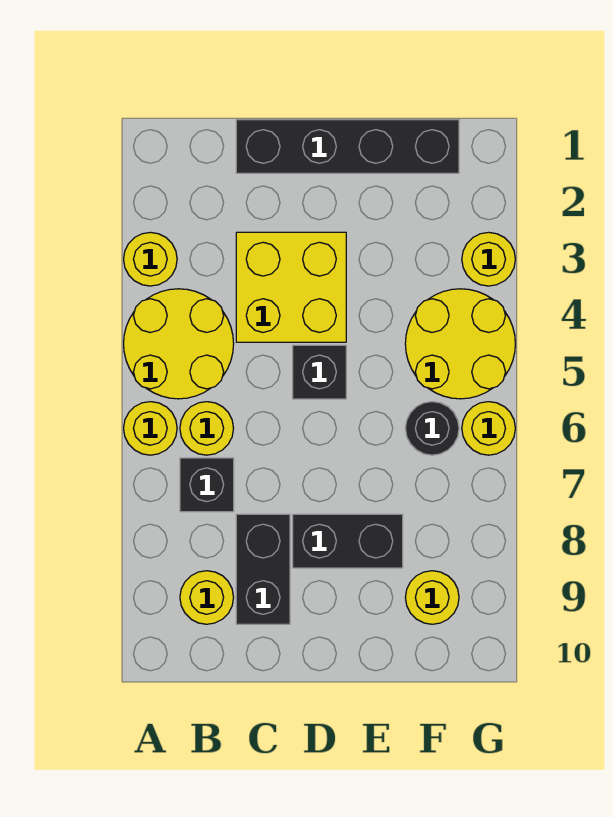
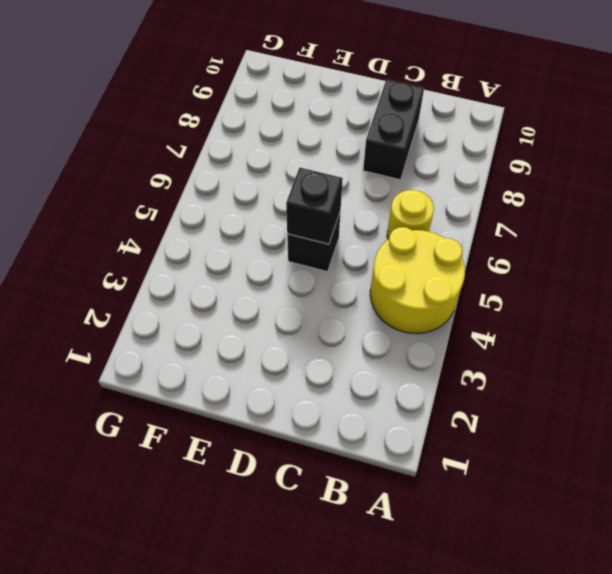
black brick D5 level 2 -> black brick B7 level 1
none -> yellow round brick A3 level 1
none -> yellow round brick A6 level 1
none -> yellow round brick B9 level 1

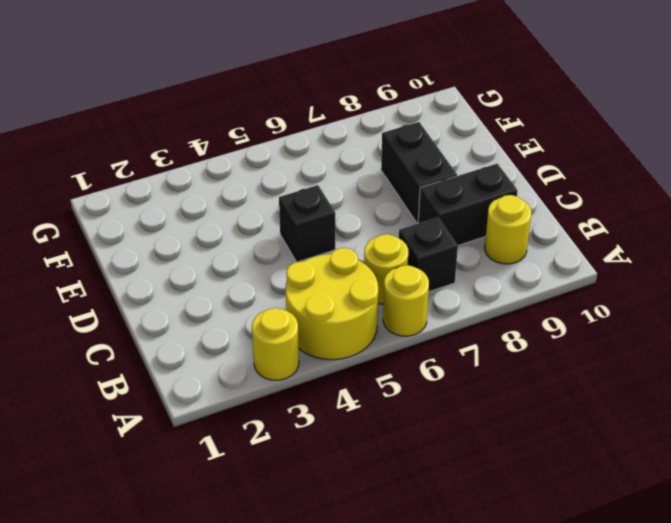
none -> black brick C1:F1 level 1
none -> yellow brick C3:D4 level 1
none -> yellow round brick F4:G5 level 1

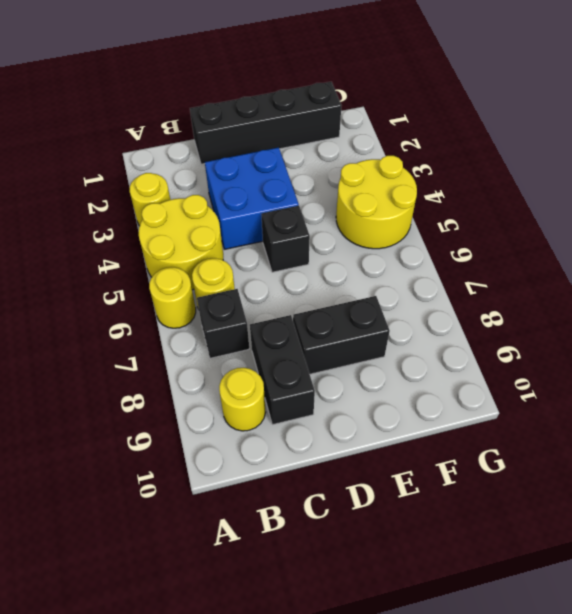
blue brick C3:D4 level 1 -> yellow brick C3:D4 level 1
none -> black round brick F6 level 1
none -> yellow round brick F9 level 1
none -> yellow round brick G3 level 1

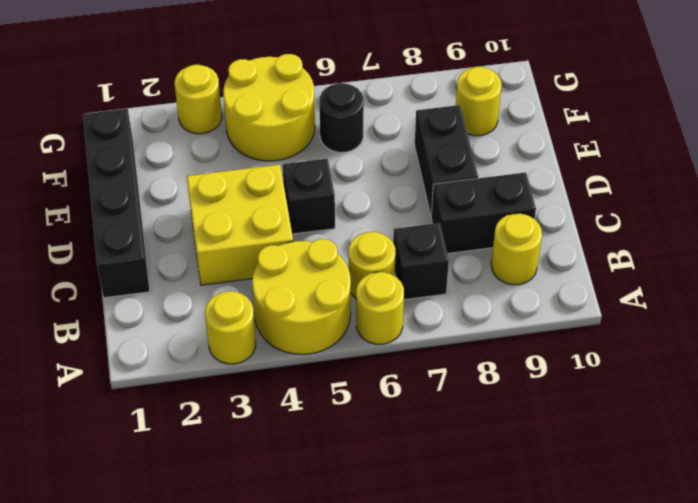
none -> yellow round brick G6 level 1

